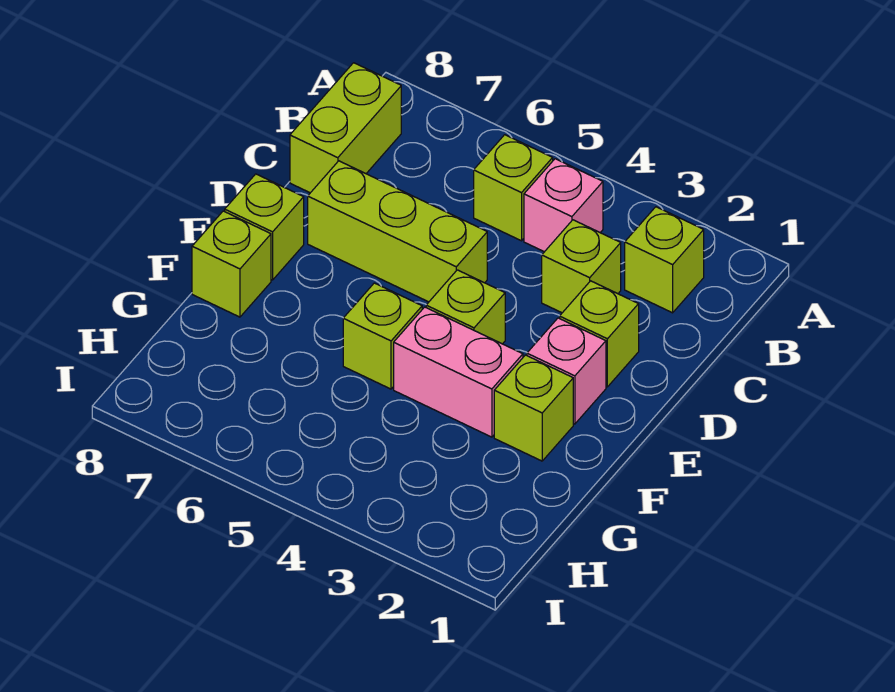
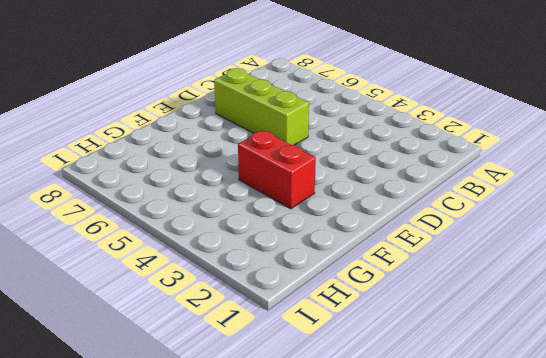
red brick F3:F4 level 1 -> pink brick F3:F4 level 1
none -> lime brick B2 level 1
none -> pink brick B4 level 1
none -> lime brick B5 level 1

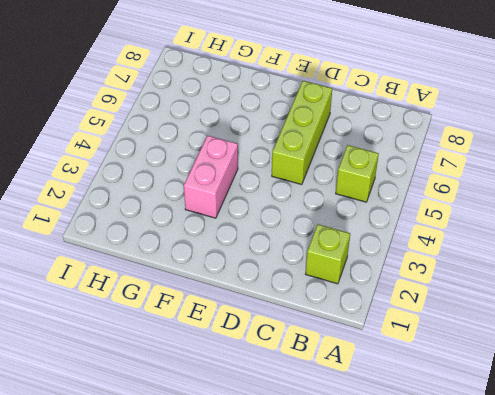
none -> pink brick B4 level 1
none -> lime brick B8:C8 level 1
none -> lime brick C3 level 1

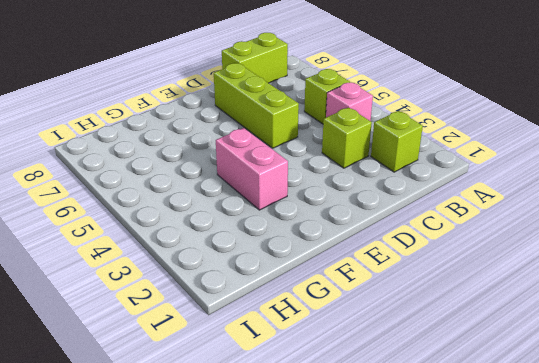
none -> lime brick D2 level 1
none -> pink brick E2 level 1
none -> lime brick E4 level 1

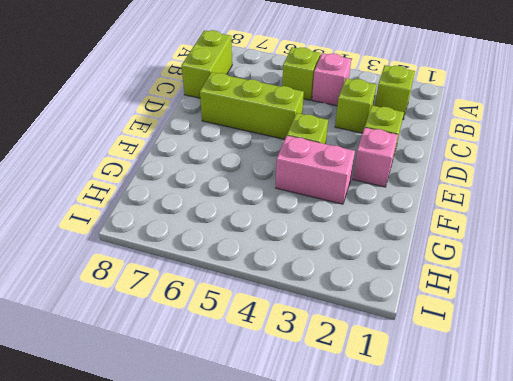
none -> lime brick E8 level 1
none -> lime brick F2 level 1
none -> lime brick F5 level 1

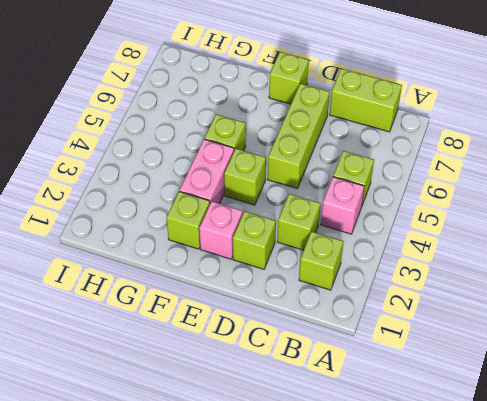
none -> lime brick F8 level 1

